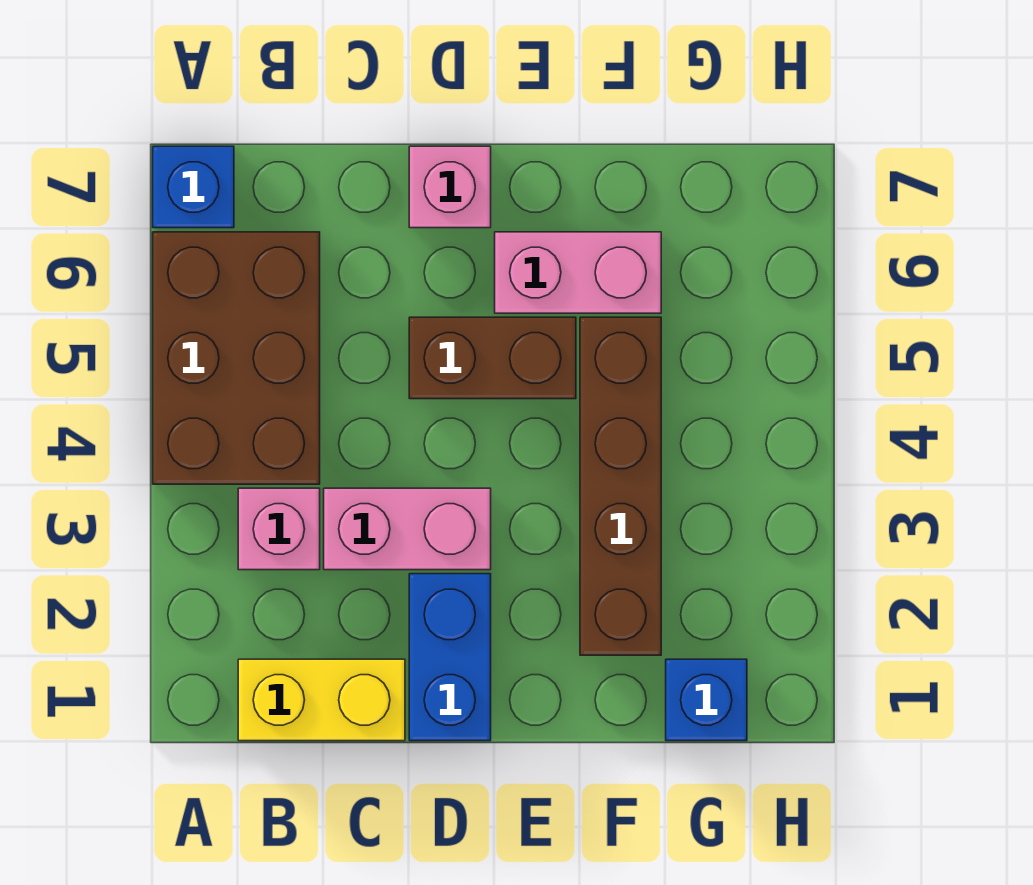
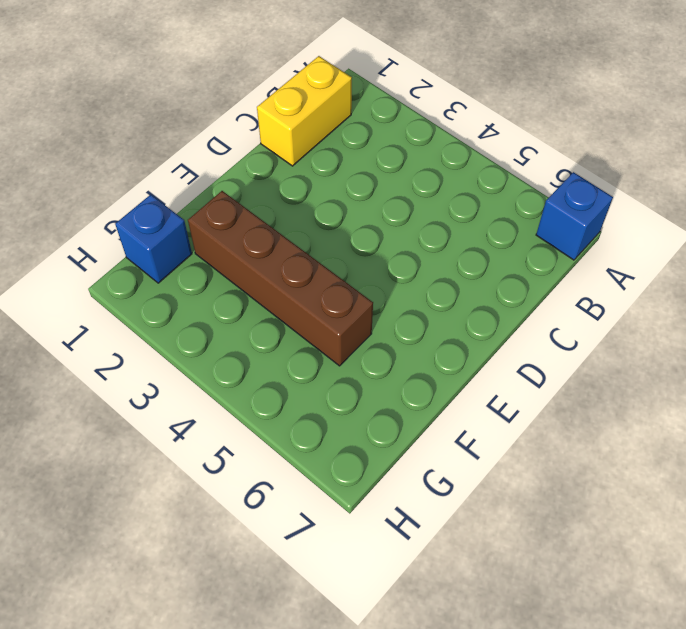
none -> brown brick A4:B6 level 1
none -> pink brick B3 level 1

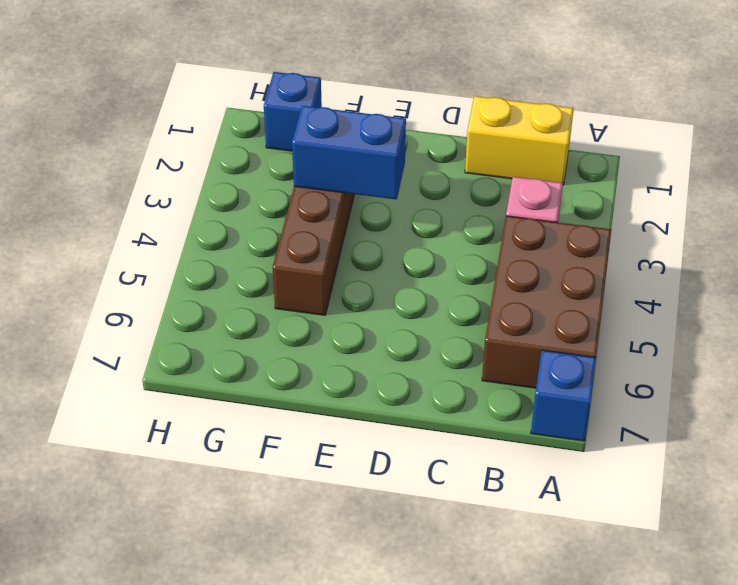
blue brick E3:F3 level 2 -> blue brick D1:D2 level 1
none -> pink brick C3:D3 level 1
none -> brown brick D5:E5 level 1

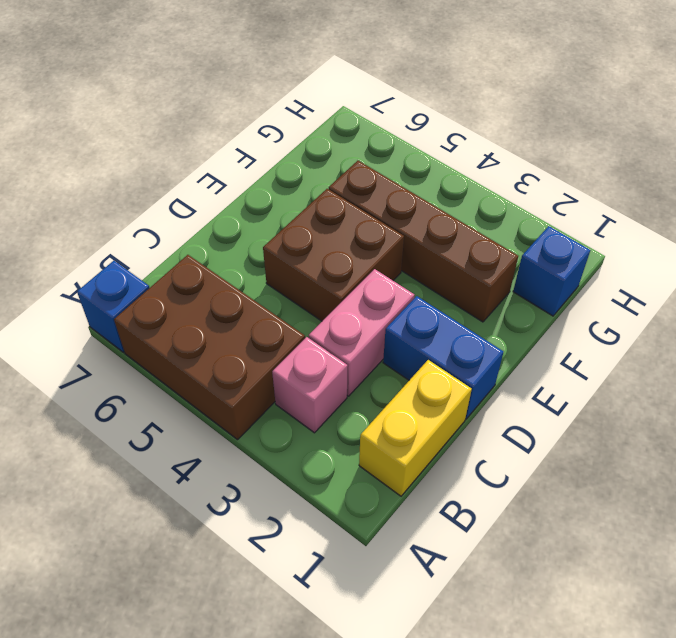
brown brick D4:E5 level 1 -> brown brick D5:E5 level 1
none -> pink brick D7 level 1
none -> pink brick E6:F6 level 1

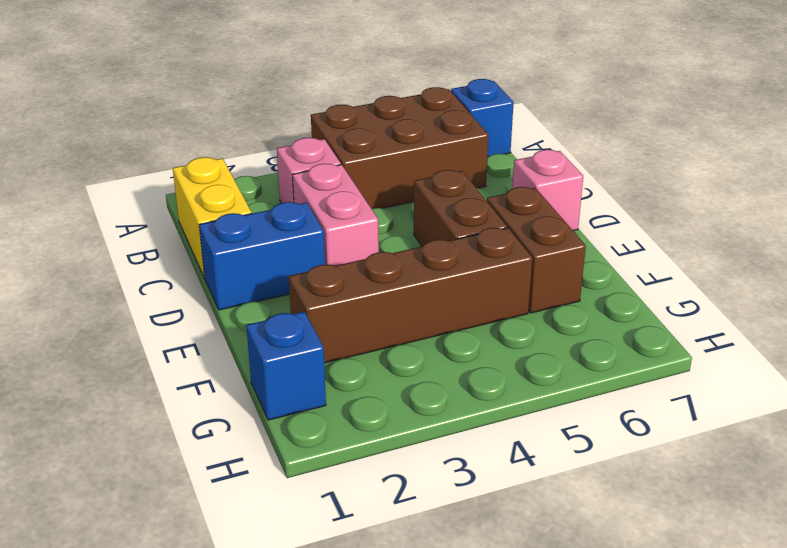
brown brick E6:F6 level 1 -> pink brick E6:F6 level 1

